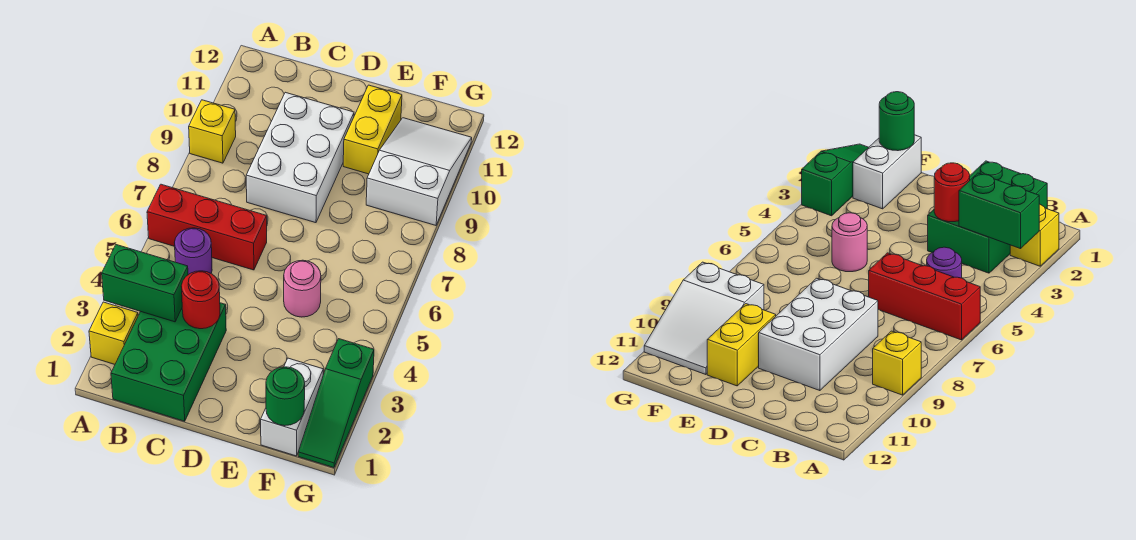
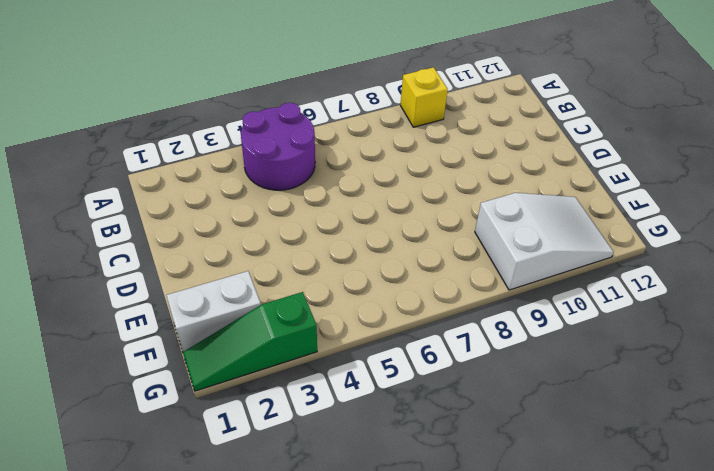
purple round brick A4:B5 level 1 -> purple round brick B5 level 1
none -> yellow brick A2 level 1
none -> red brick A6:C6 level 1
none -> green brick B1:C3 level 1

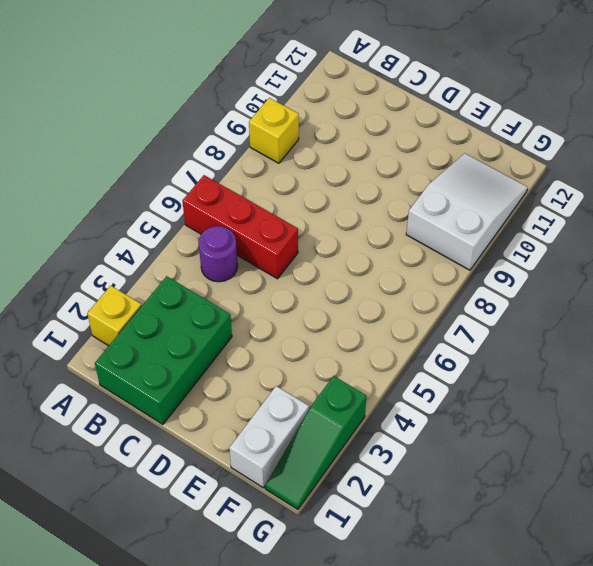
none -> white brick C8:D10 level 1
none -> pink round brick E5 level 1
none -> yellow brick E10:E11 level 1

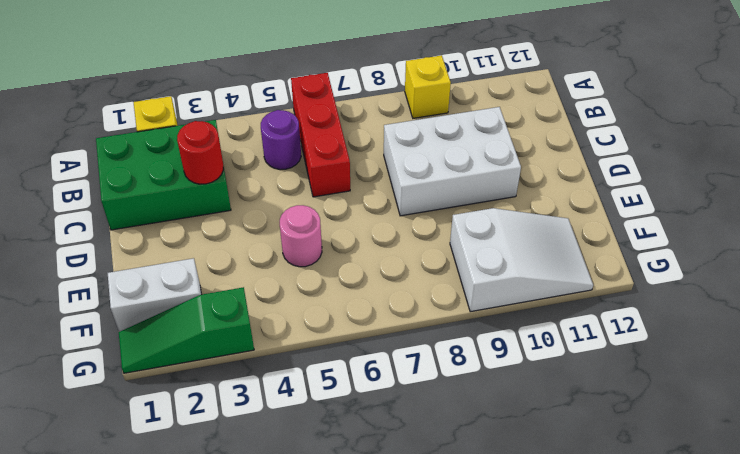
none -> yellow brick E10:E11 level 1
none -> green brick A3:B3 level 2
none -> green round brick F1 level 2

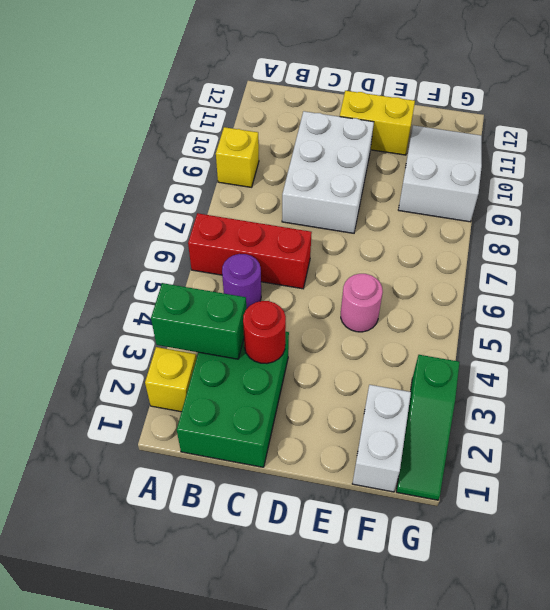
yellow brick D11:E11 level 1 -> yellow brick E10:E11 level 1
none -> green round brick F1 level 2

